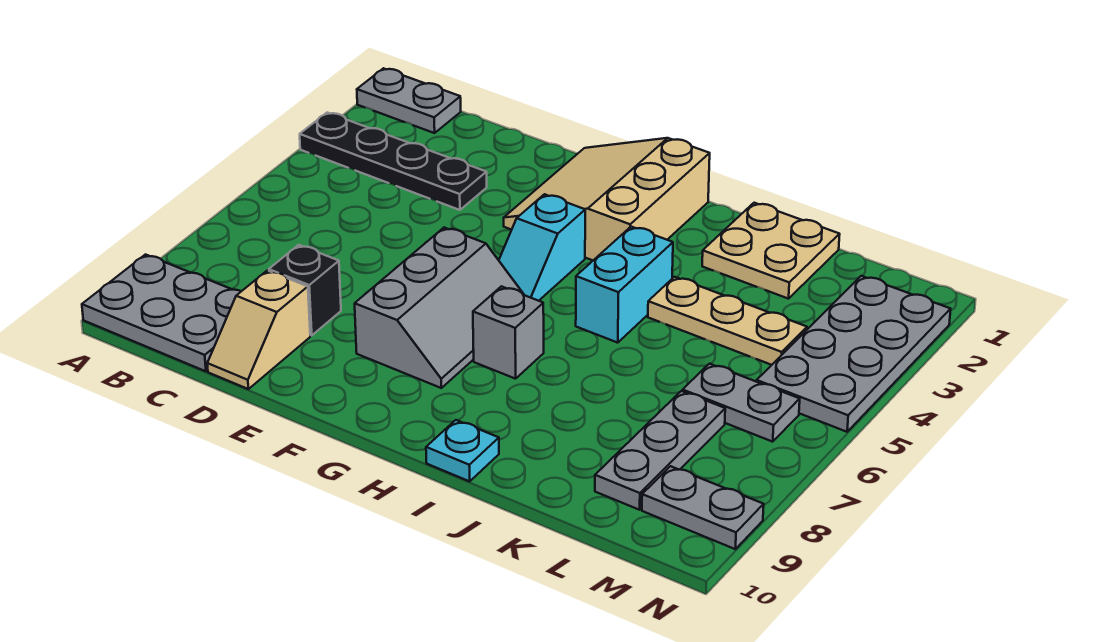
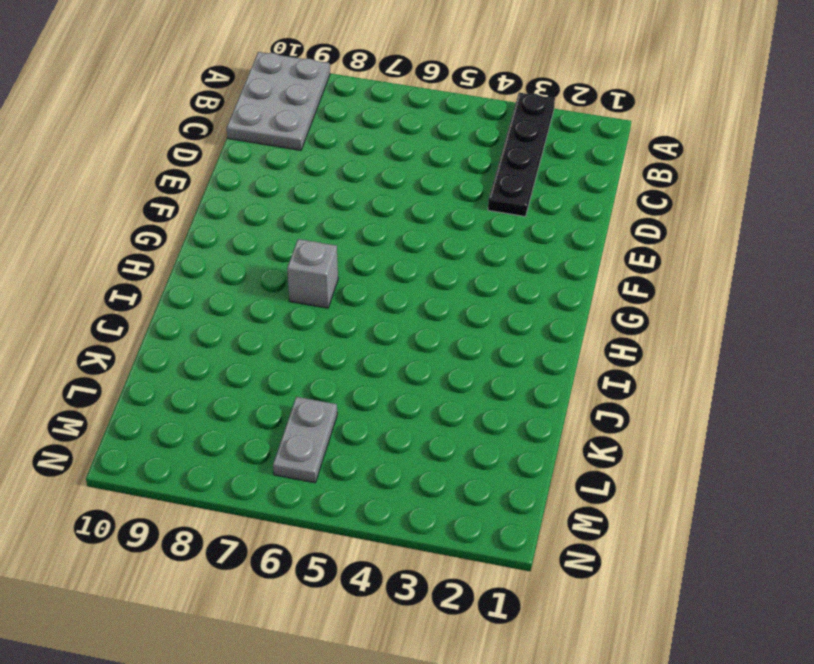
none -> grey plate A1:B1 level 1
none -> black brick D8 level 1
none -> tan slope D9:D10 level 1 top 9

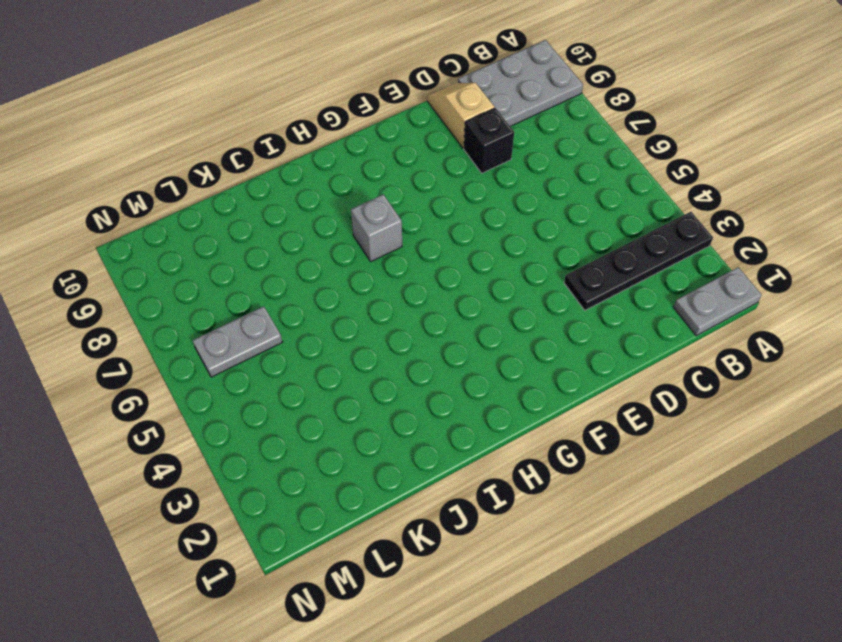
none -> tan slope F1:H3 level 1 top H
none -> grey slope F6:G8 level 1 top F
none -> cyan slope G4:G5 level 1 top 4

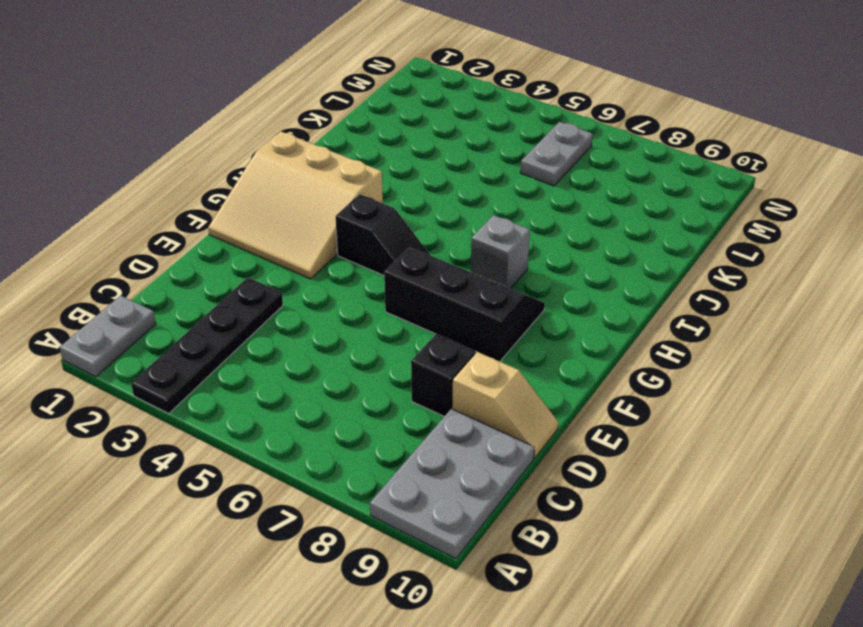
black slope F6:G8 level 1 top F -> grey slope F6:G8 level 1 top F
black slope G4:G5 level 1 top 4 -> cyan slope G4:G5 level 1 top 4
none -> cyan brick I4:I5 level 1
none -> cyan plate I10 level 1
none -> tan plate J1:K2 level 1

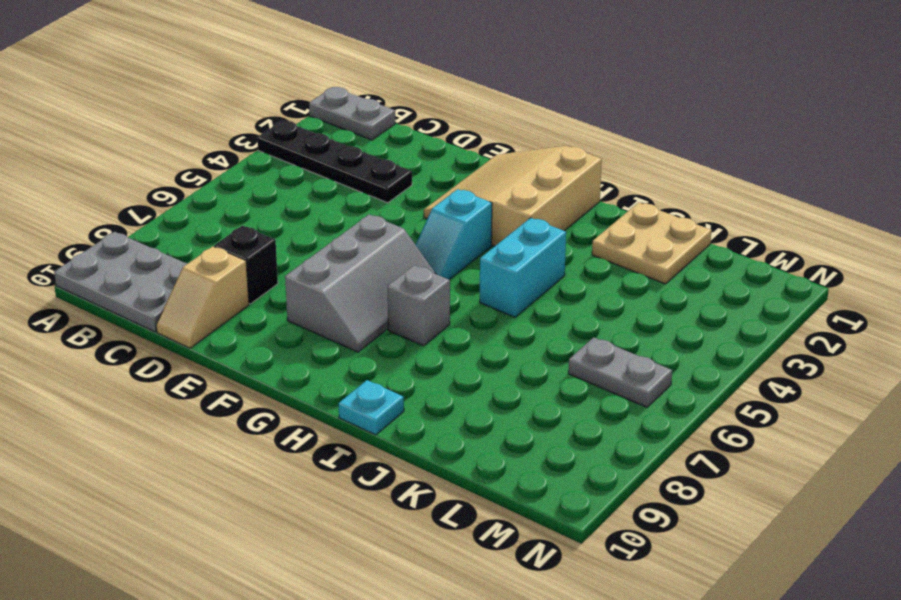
none -> tan plate J4:L4 level 1
none -> grey plate L7:L9 level 1
none -> grey plate M2:N5 level 1

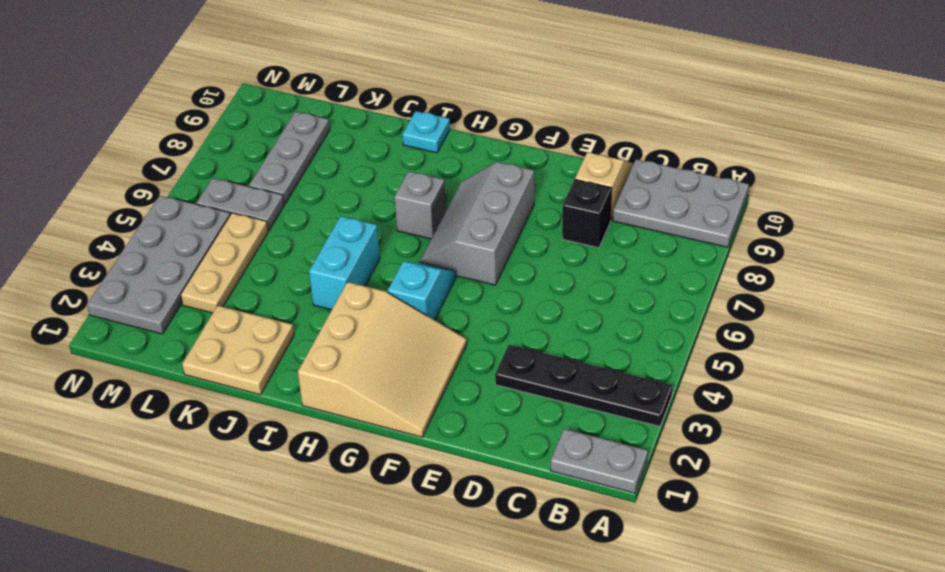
tan plate L3:L5 level 1 -> tan plate J4:L4 level 1
none -> grey plate M9:N9 level 1

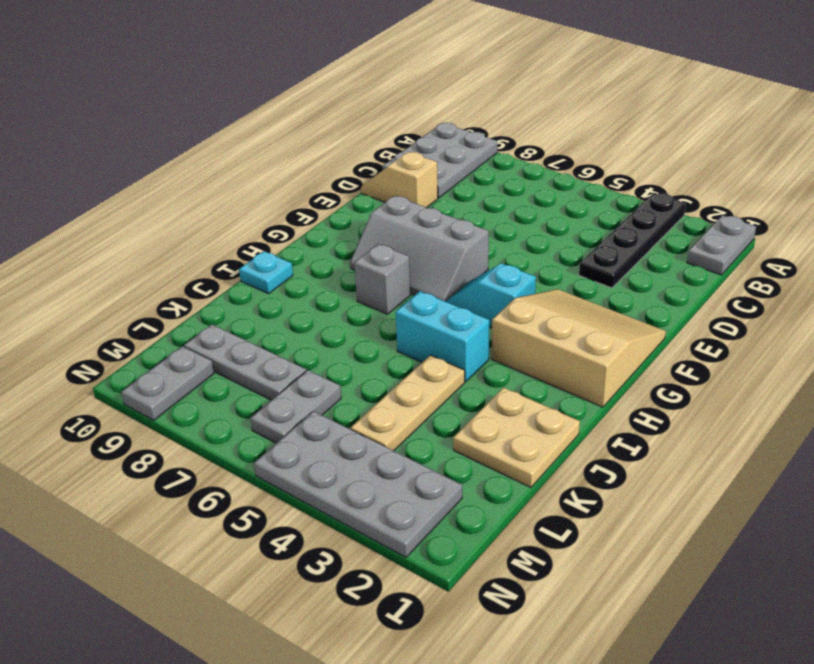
none -> black brick D8 level 1

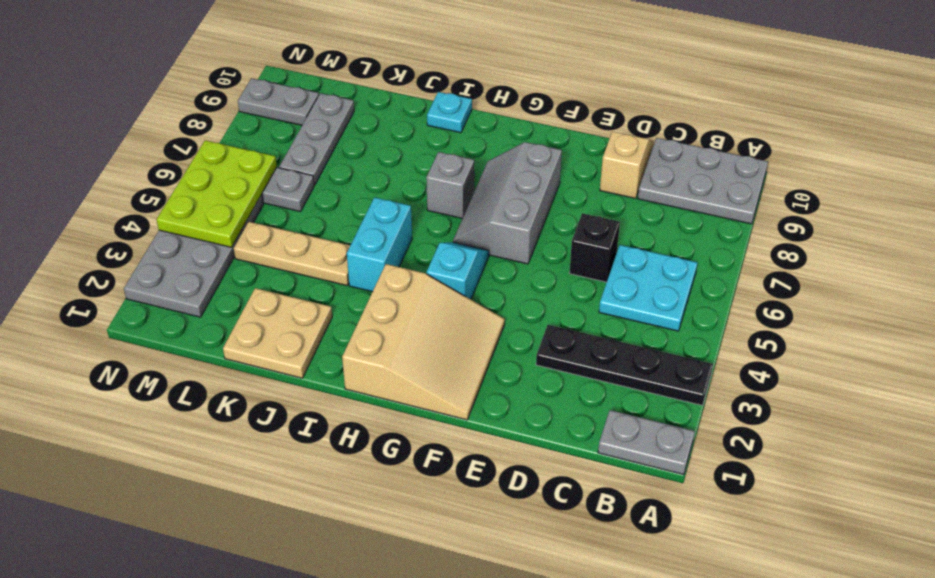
cyan plate B5:C6 level 1 -> none
black brick D6 level 1 -> black brick D8 level 1
lime plate M4:N6 level 2 -> none

